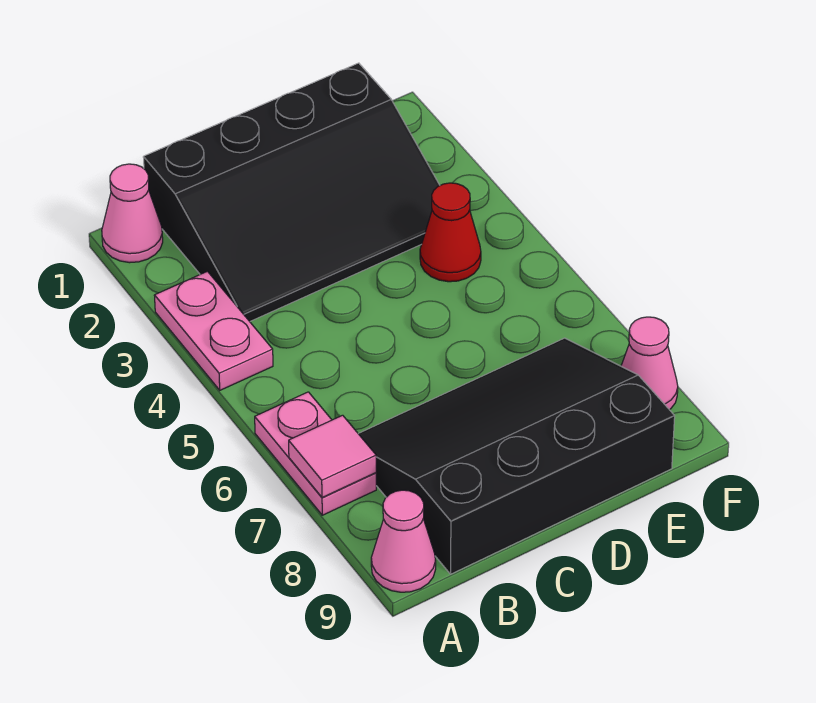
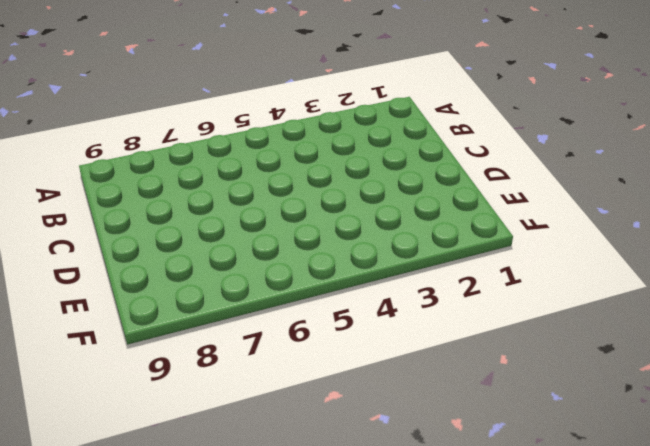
none -> pink cone A1 level 1
none -> pink plate A3:A4 level 1

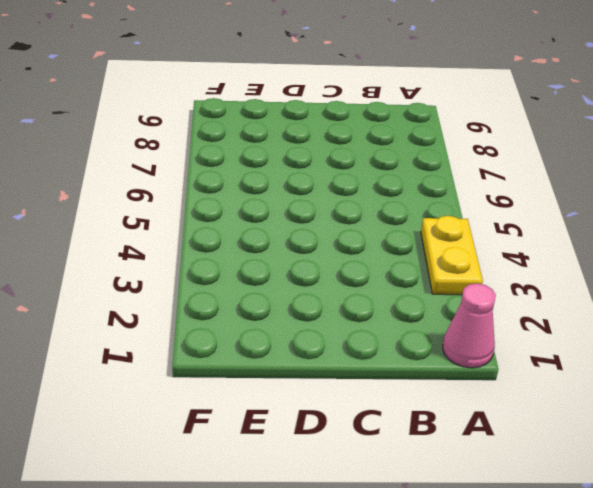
yellow plate A3:A4 level 1 -> pink plate A3:A4 level 1
none -> pink plate A6:A7 level 1
none -> pink cone A9 level 1

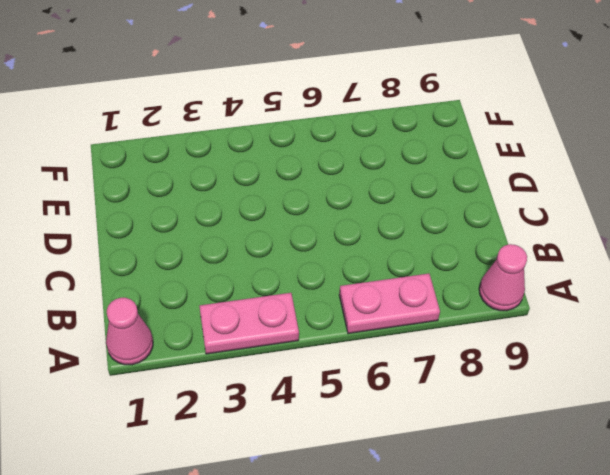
none -> black slope B1:E3 level 1 top 1
none -> black slope B7:E9 level 1 top 9

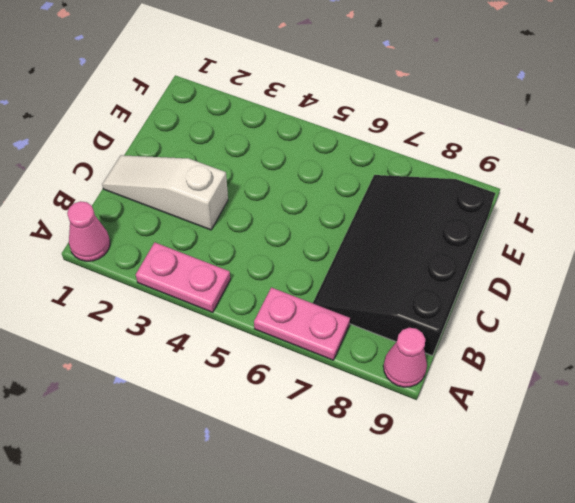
white slope C1:C3 level 1 top 3 -> black slope B1:E3 level 1 top 1
none -> red cone E4 level 1
none -> pink cone F8 level 1

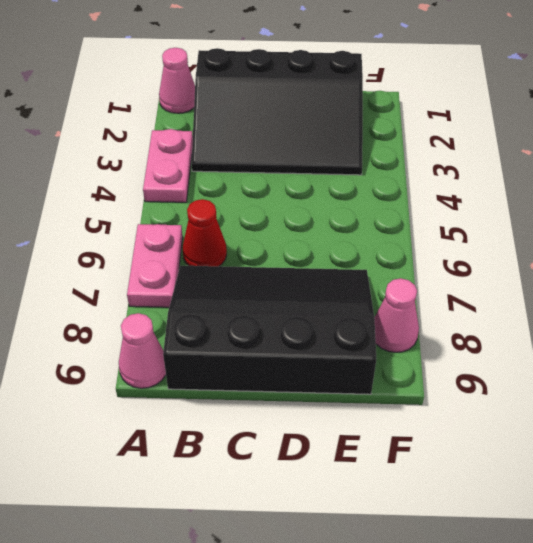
red cone B6 level 1 -> red cone E4 level 1
none -> pink tile A7 level 2

